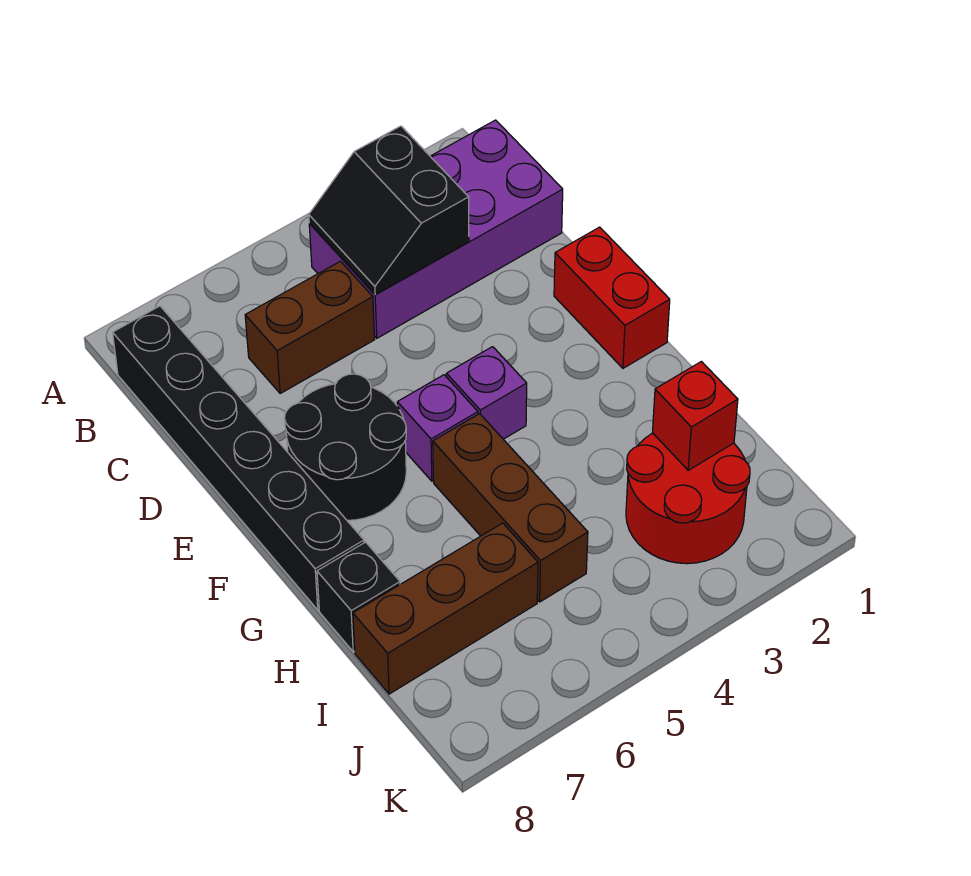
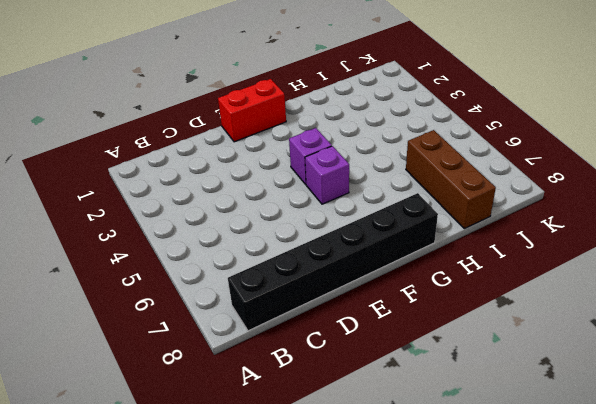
none -> purple brick B1:C4 level 1
none -> brown brick C5:C6 level 1
none -> black round brick E6:F7 level 1

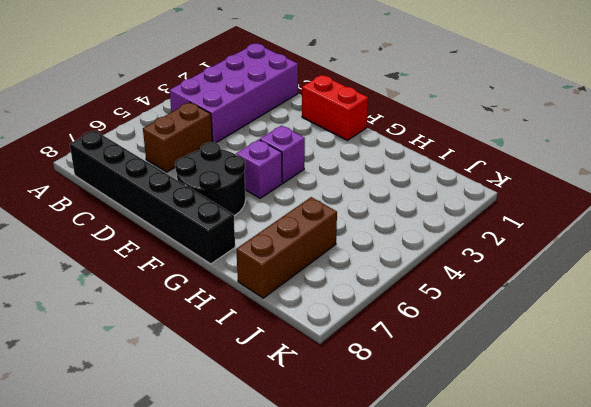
none -> brown brick G5:I5 level 1
none -> black brick H8 level 1
none -> red round brick I2:J3 level 1

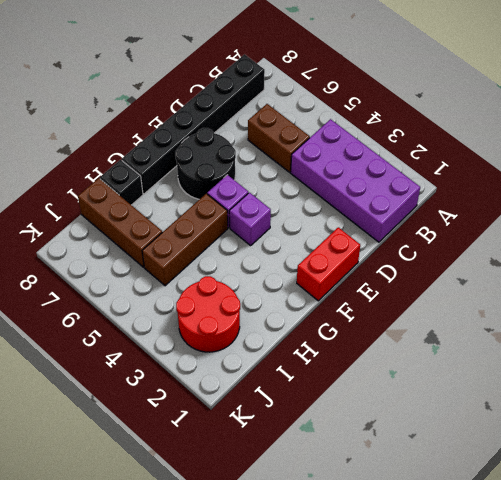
none -> black slope B3:C4 level 2 top 3
none -> red brick I2 level 2

